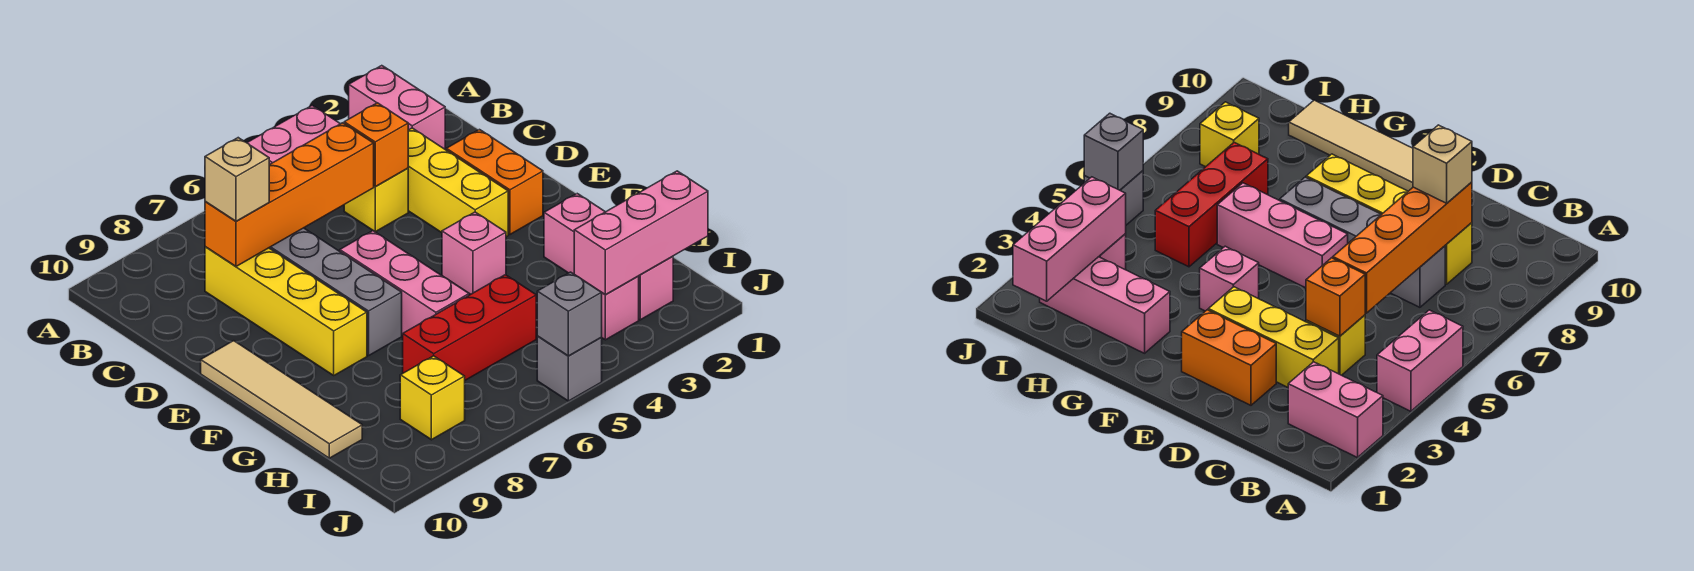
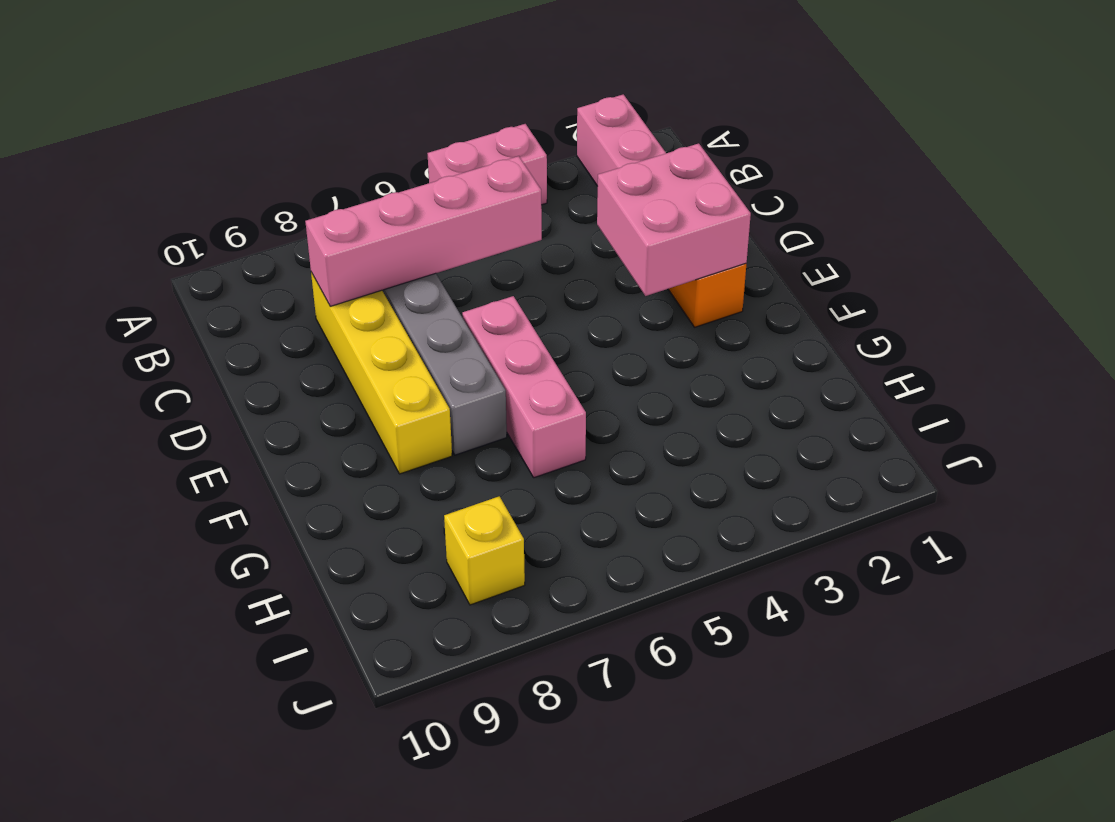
pink brick C5:C8 level 2 -> orange brick C5:C8 level 2
pink brick D2:E3 level 2 -> none
none -> yellow brick C3:E3 level 1
none -> yellow brick C4 level 1
none -> tan tile E10:H10 level 1

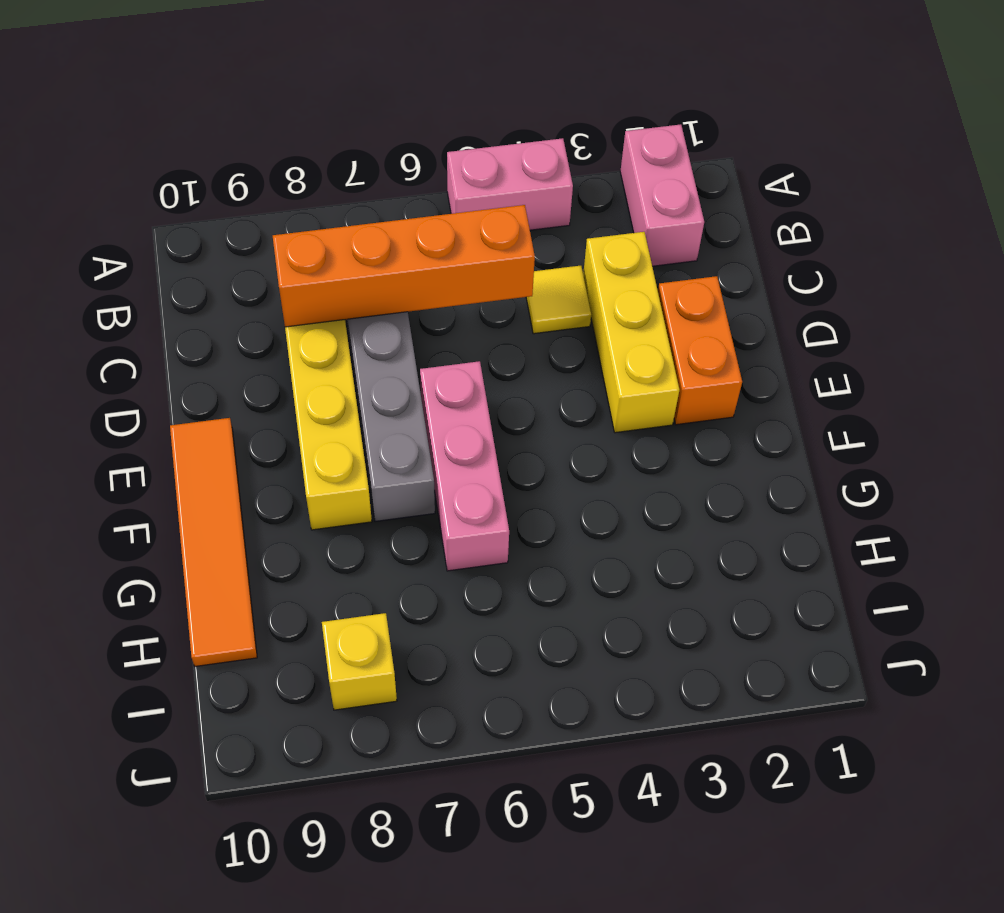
yellow tile C4 level 1 -> yellow brick C4 level 1
orange tile E10:H10 level 1 -> tan tile E10:H10 level 1
none -> pink brick F4 level 1
none -> pink brick G2:I2 level 1
none -> red brick H5:H7 level 1

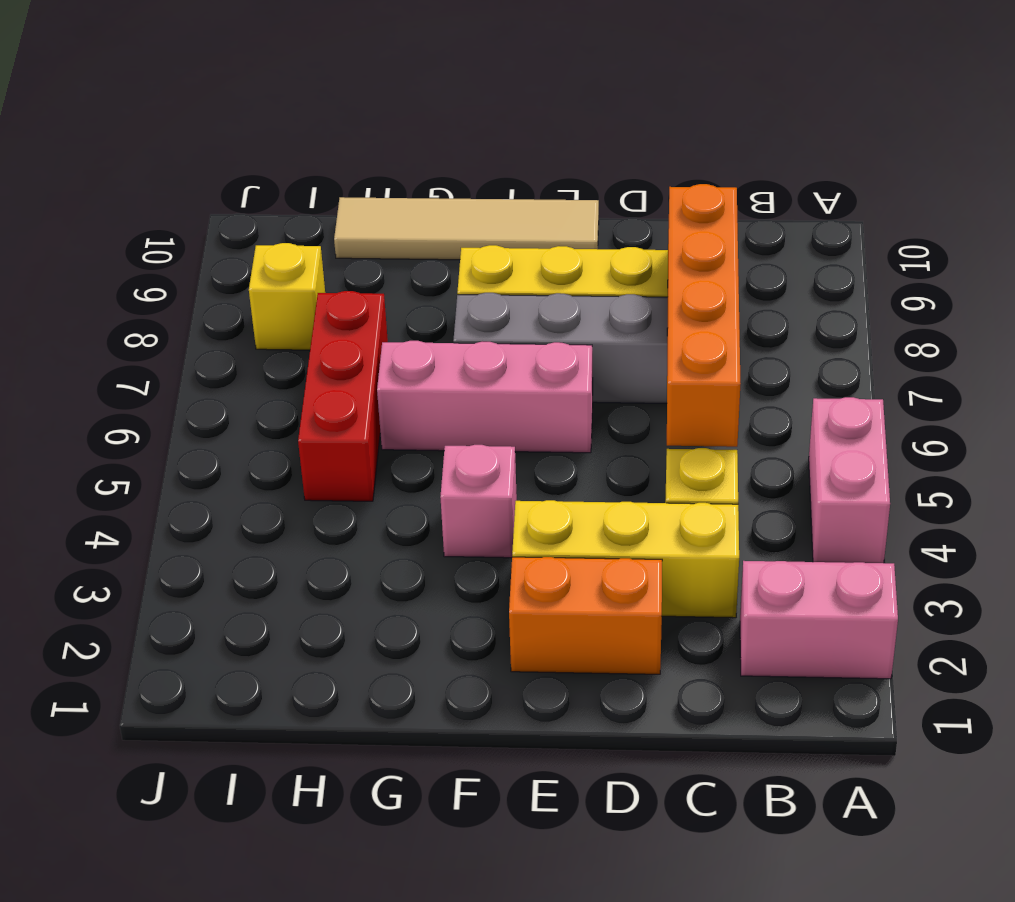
none -> pink brick G2:I2 level 1
none -> pink brick I3 level 1
none -> grey brick J5 level 1

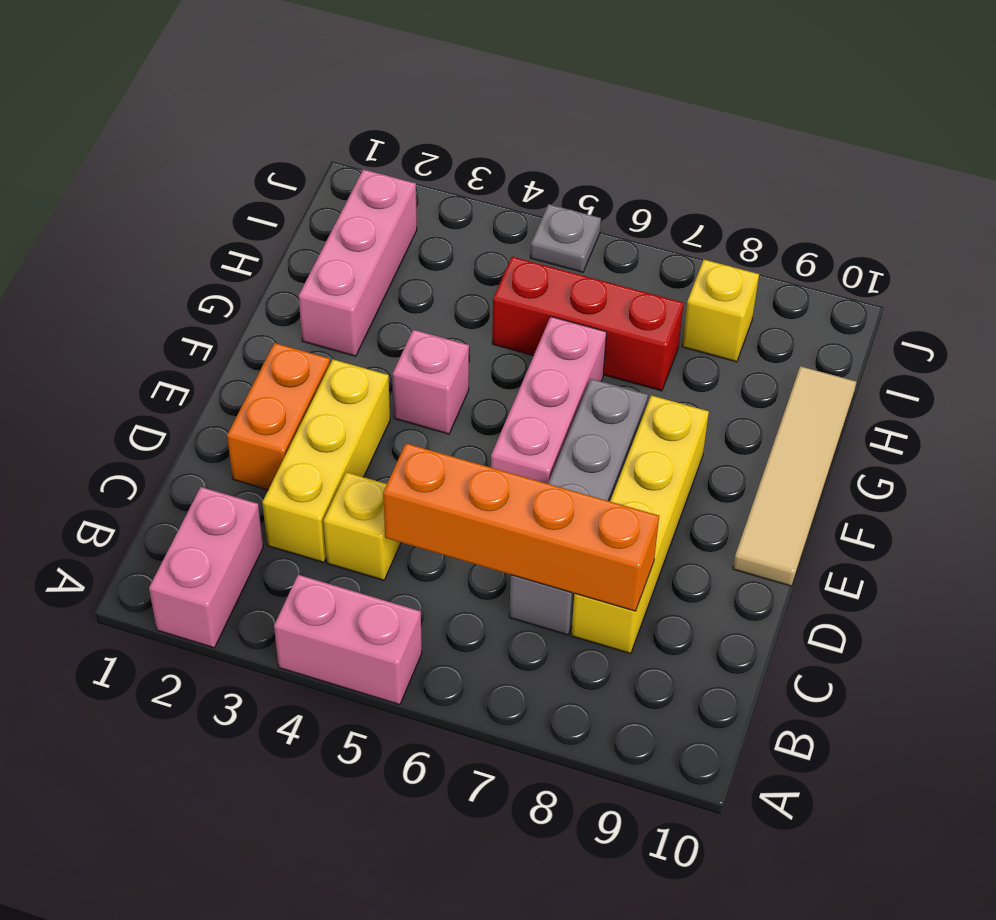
grey plate J5 level 1 -> grey brick J5 level 1
none -> pink brick I3 level 1
none -> orange brick C4 level 2
none -> pink brick I1:I3 level 2

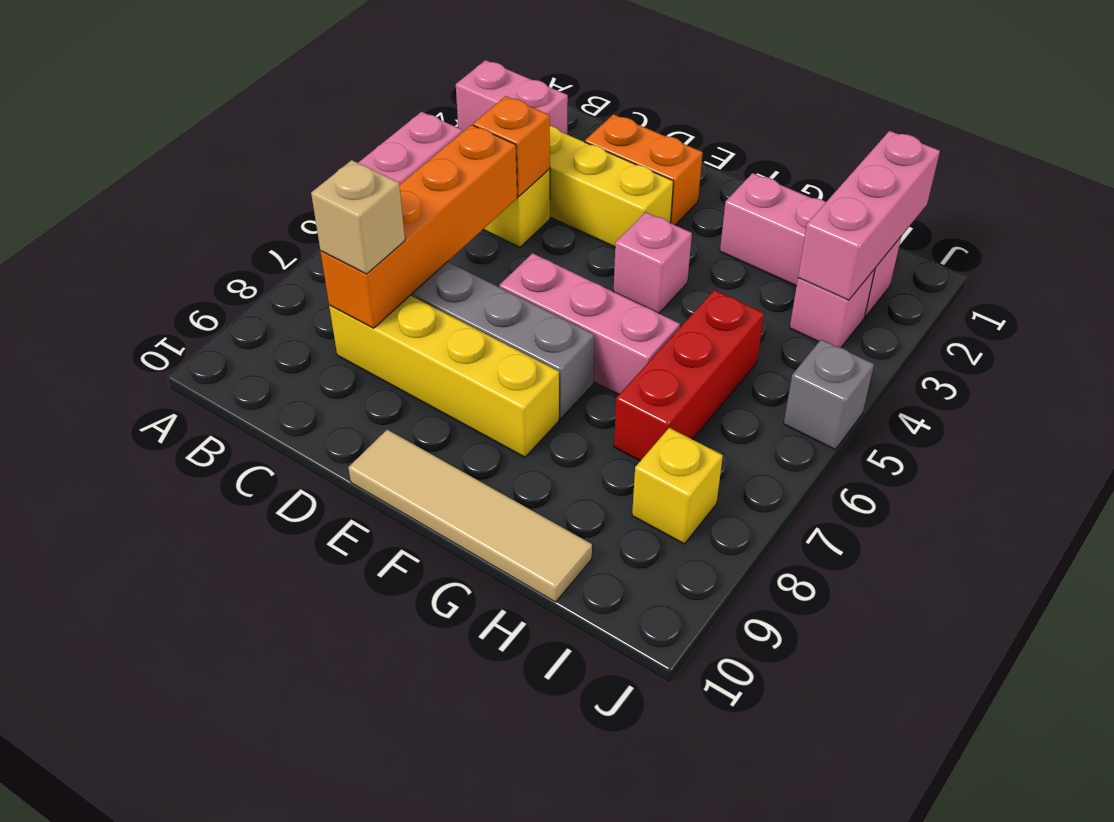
none -> grey brick J5 level 2

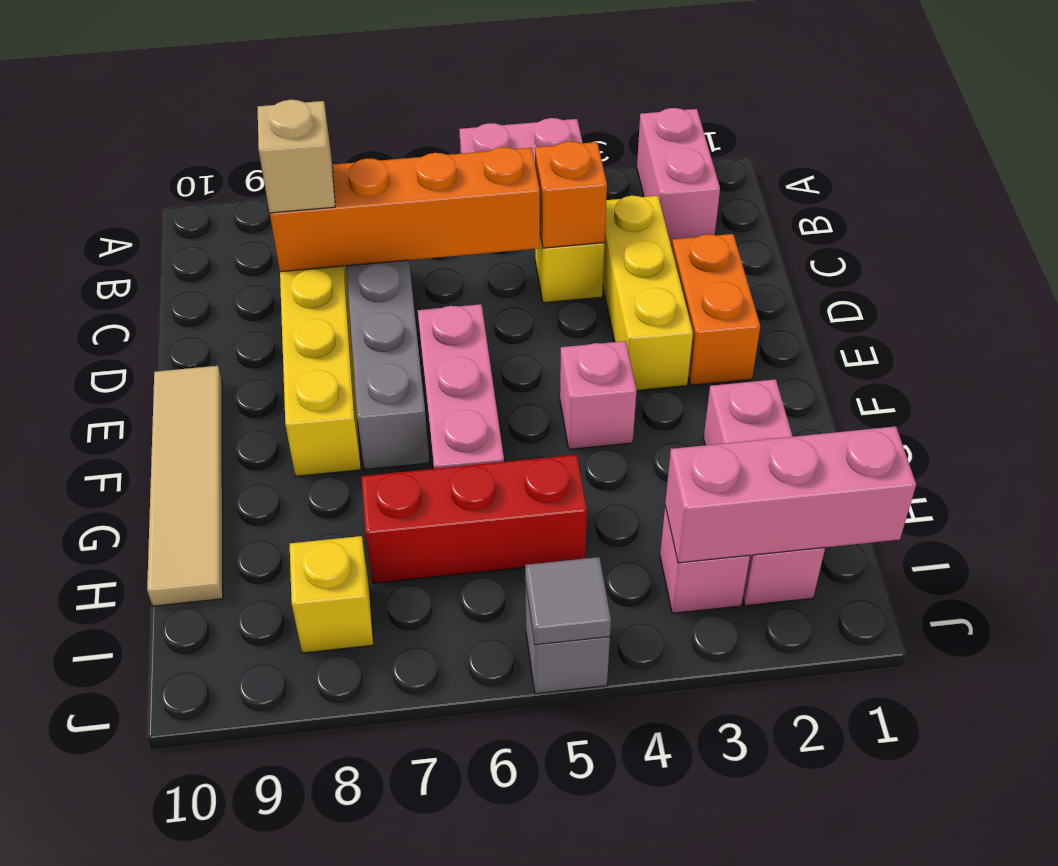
grey tile J5 level 2 -> grey brick J5 level 2

